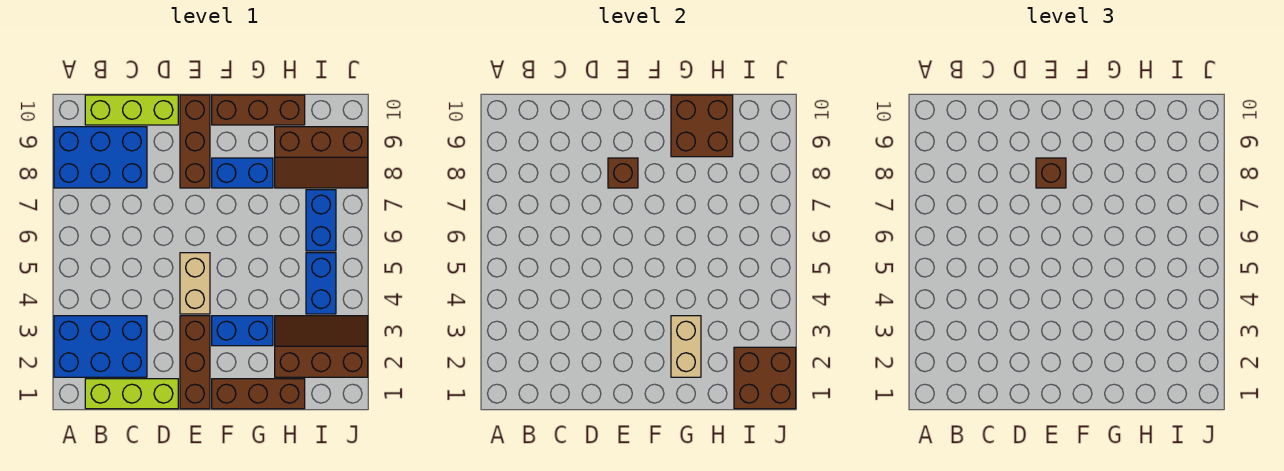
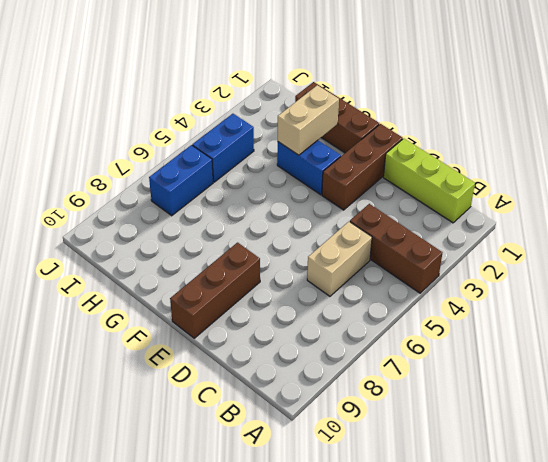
brown brick A4:C4 level 1 -> brown brick F10:H10 level 1
tan brick C5:C6 level 1 -> tan brick E4:E5 level 1
none -> blue brick A2:C3 level 1
none -> blue brick A8:C9 level 1
none -> lime brick B10:D10 level 1

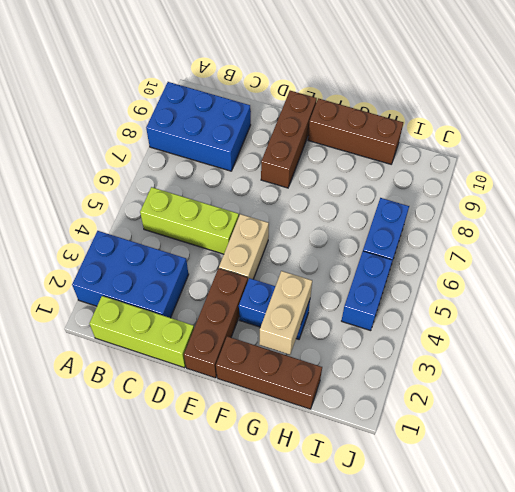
lime brick B5:D5 level 1 -> lime brick B10:D10 level 1
none -> blue brick F8:G8 level 1
none -> brown slope H2:J3 level 1 top 2
none -> brown slope H8:J9 level 1 top 9

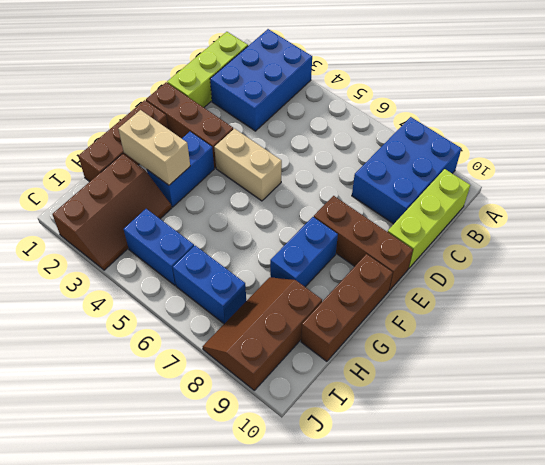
none -> brown brick E8 level 2
none -> brown brick G9:H10 level 2
none -> brown brick I1:J2 level 2

